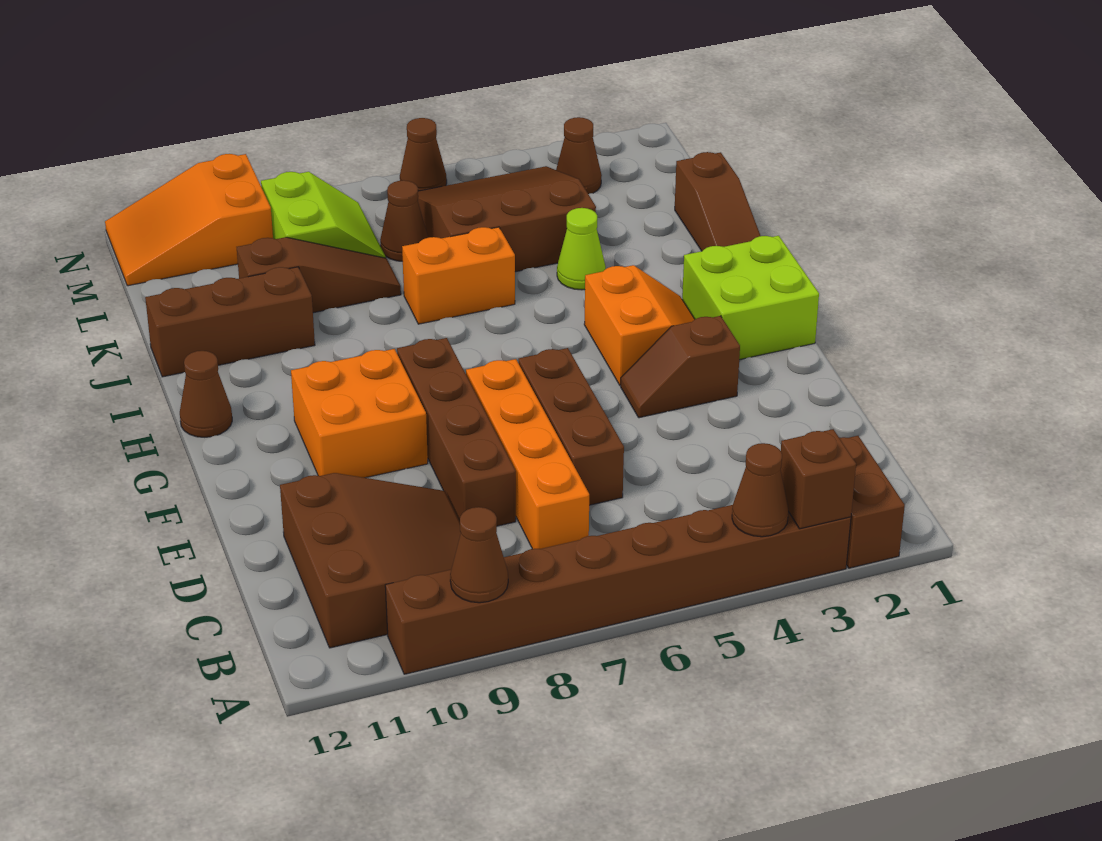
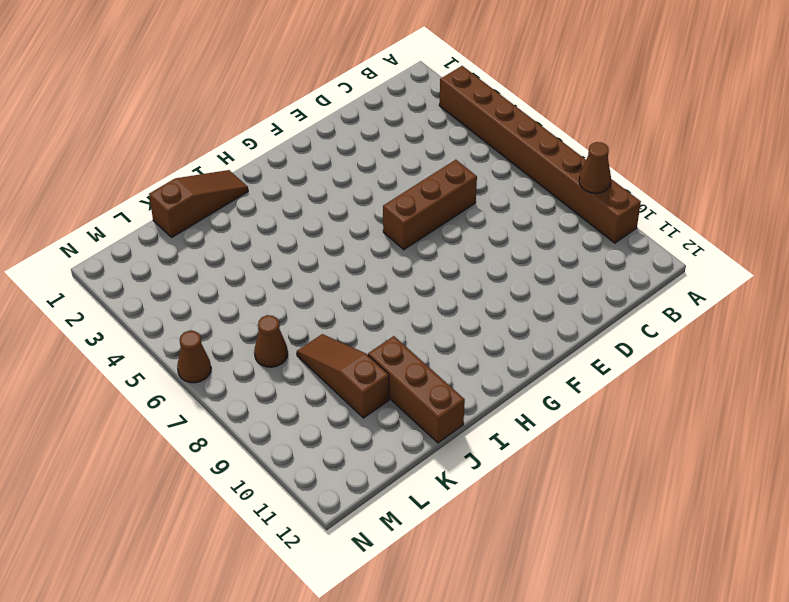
none -> brown brick A2:B2 level 1
none -> brown slope B9:D11 level 1 top 11
none -> orange brick C7:F7 level 1

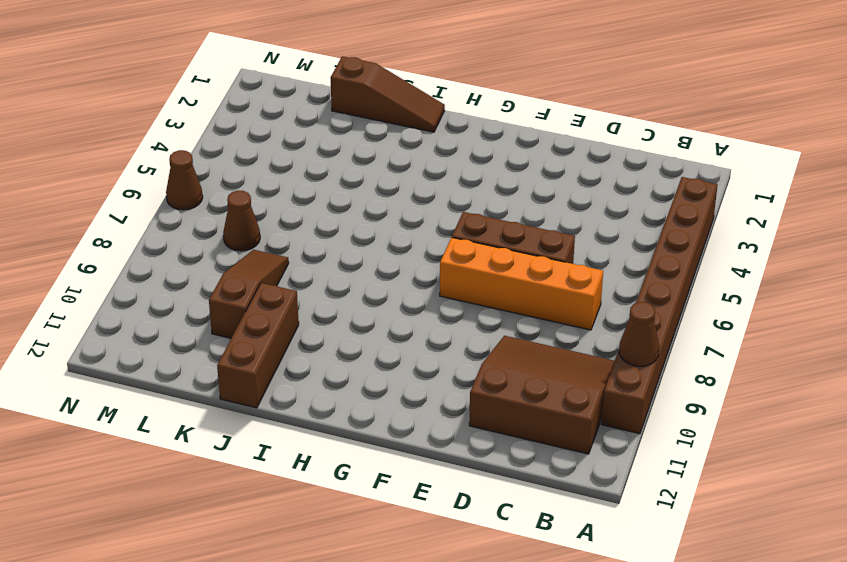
none -> brown brick A2:B2 level 1
none -> brown brick D8:G8 level 1
none -> brown slope F3:F4 level 1 top 3

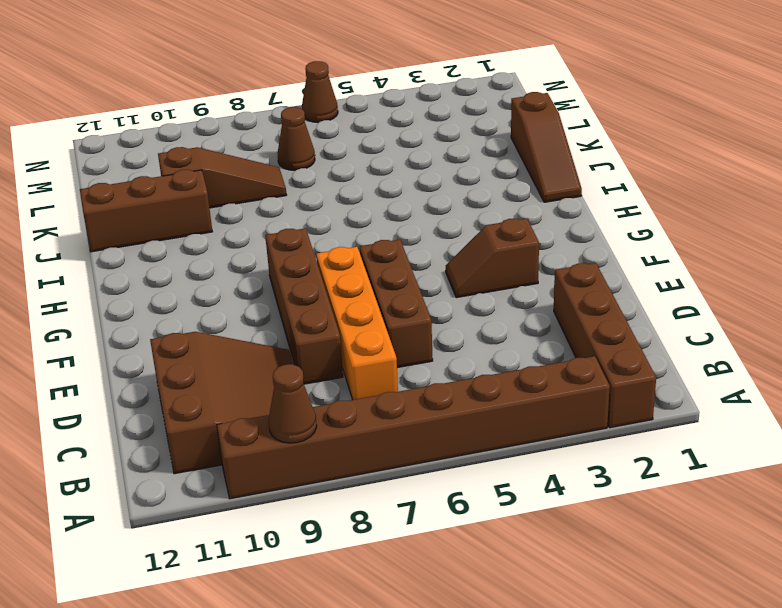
brown brick A2:D2 level 1 -> brown brick A2:B2 level 1
none -> orange brick F9:G10 level 1
none -> lime brick G1:H2 level 1
none -> orange slope G3:H4 level 1 top 4

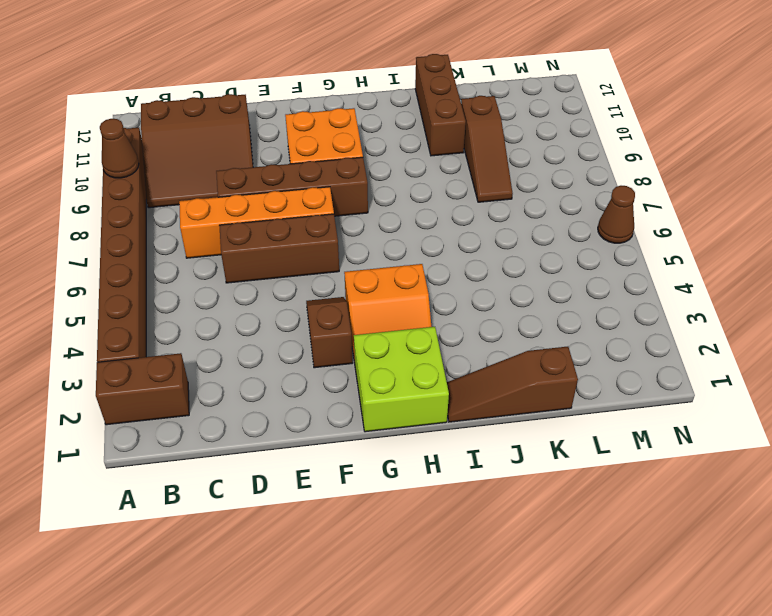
none -> brown cone H12 level 1
none -> lime cone J4 level 1
none -> orange brick J6:J7 level 1

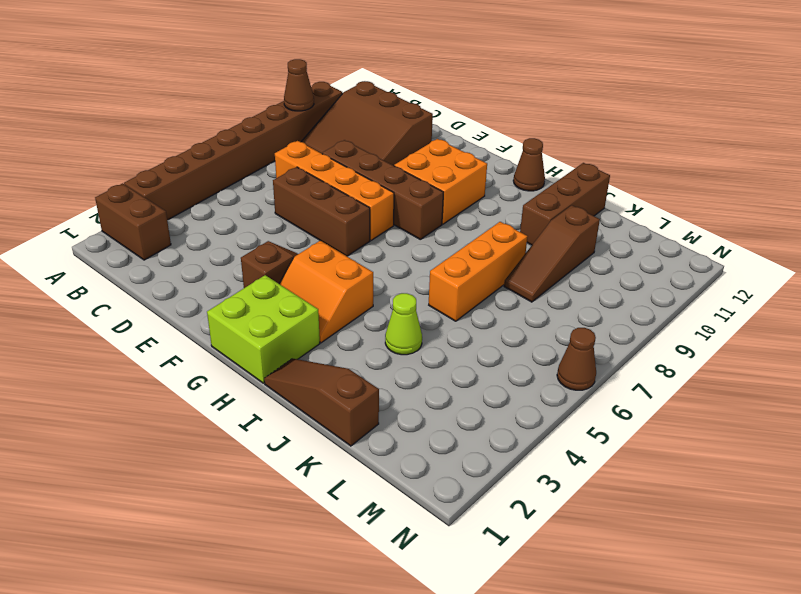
orange brick J6:J8 level 1 -> orange brick J6:J7 level 1
none -> brown slope K4:M6 level 1 top K
none -> brown cone L7 level 1
none -> lime slope L8:M9 level 1 top 9

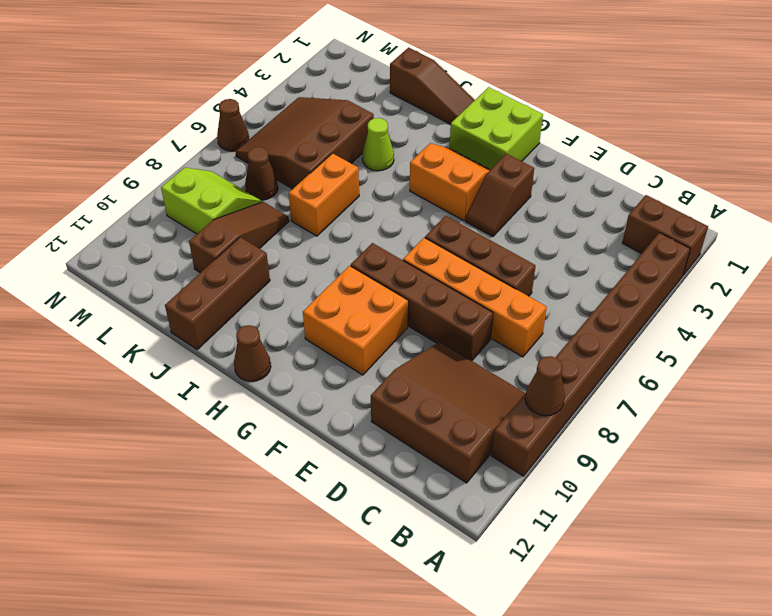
none -> brown cone M3 level 1
none -> orange slope M10:N12 level 1 top 10
none -> brown brick A3 level 2

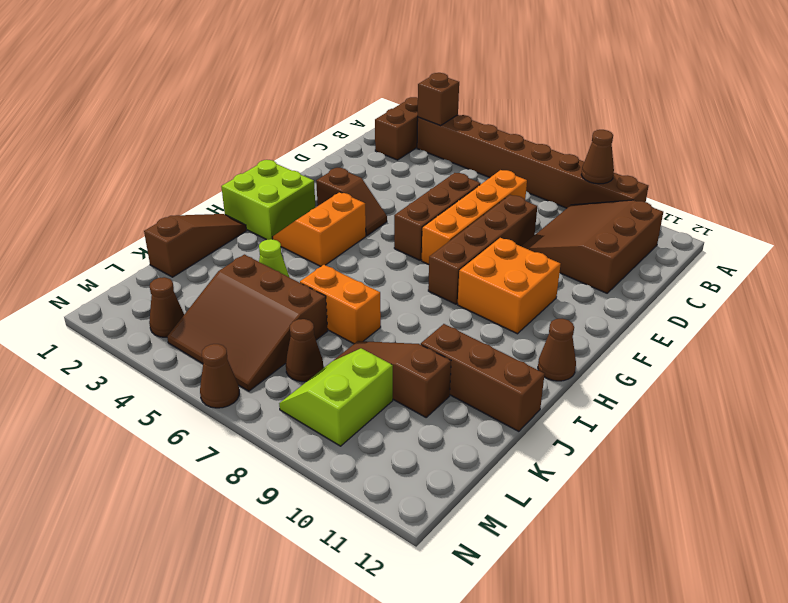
none -> orange slope M10:N12 level 1 top 10
none -> brown cone A4 level 2

